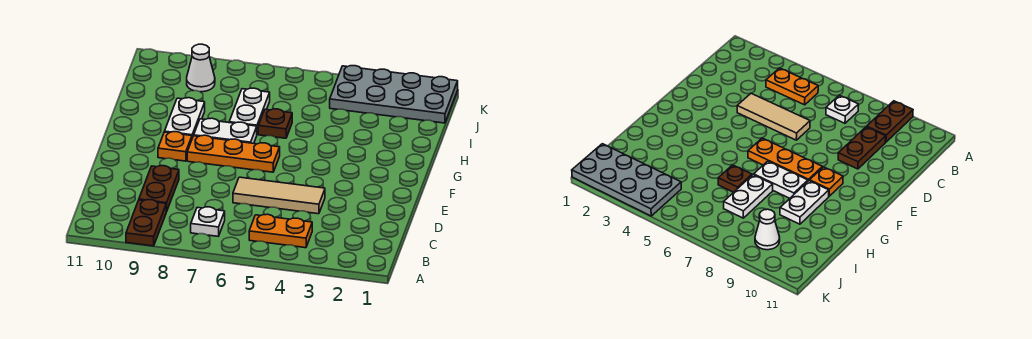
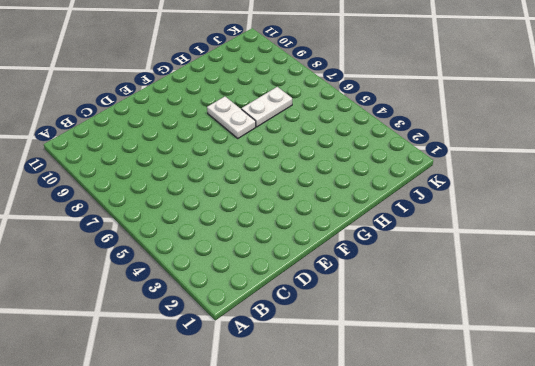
none -> brown plate A9:B9 level 1
none -> orange plate B4:B5 level 1
none -> white plate B7 level 1

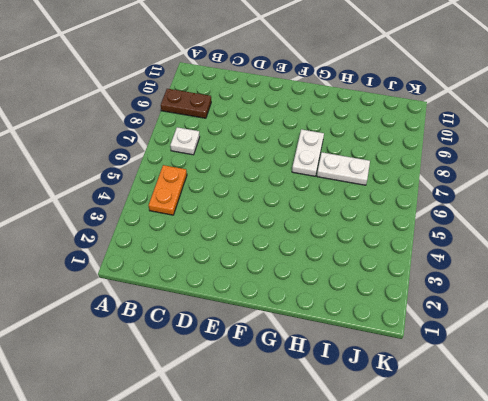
none -> brown plate C9:D9 level 1
none -> tan tile D4:D6 level 1
none -> orange plate F6:F8 level 1

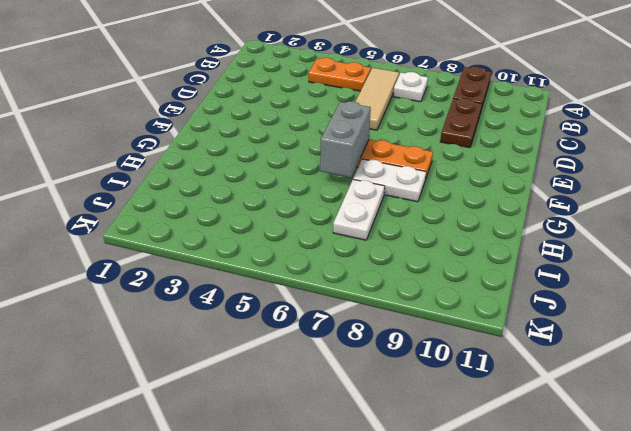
tan tile B6:D6 level 1 -> tan tile D4:D6 level 1
grey brick F6:G6 level 2 -> none
none -> orange plate F9 level 1
none -> white plate G9:H9 level 1
none -> brown plate H6 level 1

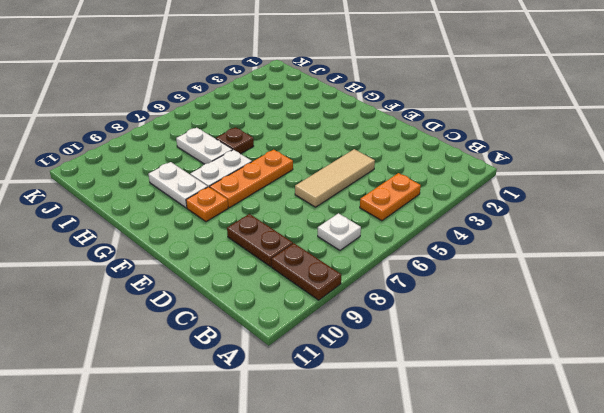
none -> grey plate J1:K4 level 1
none -> white cone J9 level 1

